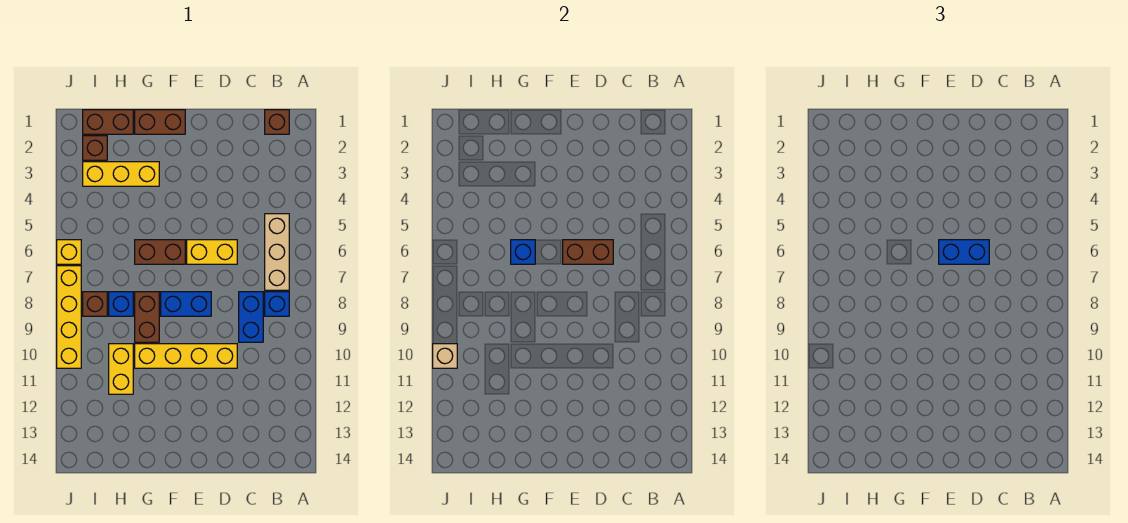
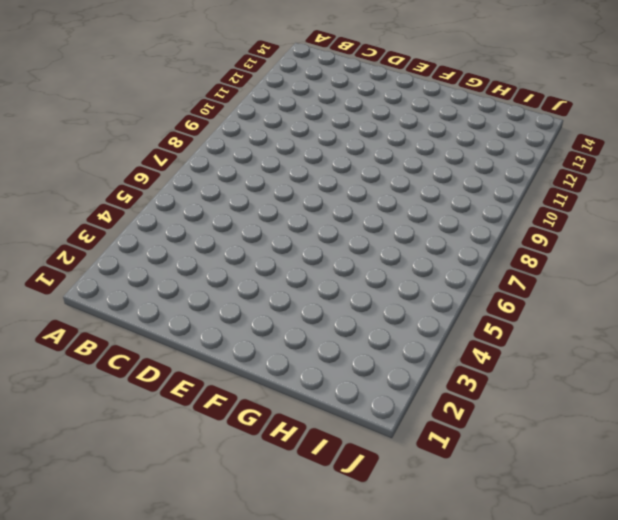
none -> brown brick B1 level 1
none -> tan brick B5:B7 level 1
none -> blue brick B8 level 1

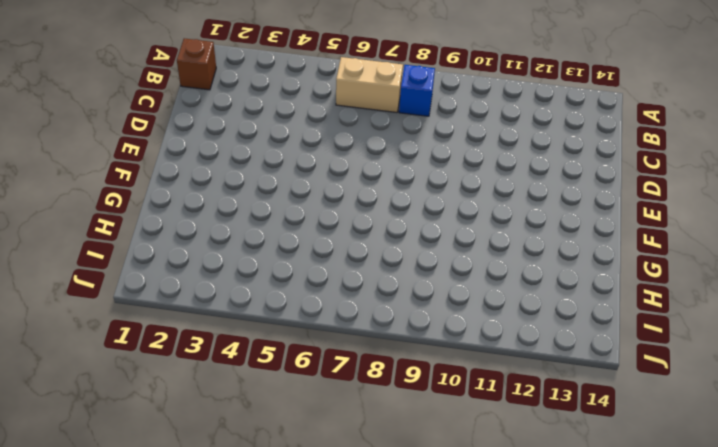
tan brick B6:B7 level 1 -> tan brick B5:B7 level 1
none -> blue brick C8:C9 level 1
none -> yellow brick D6:E6 level 1
none -> yellow brick D10:G10 level 1

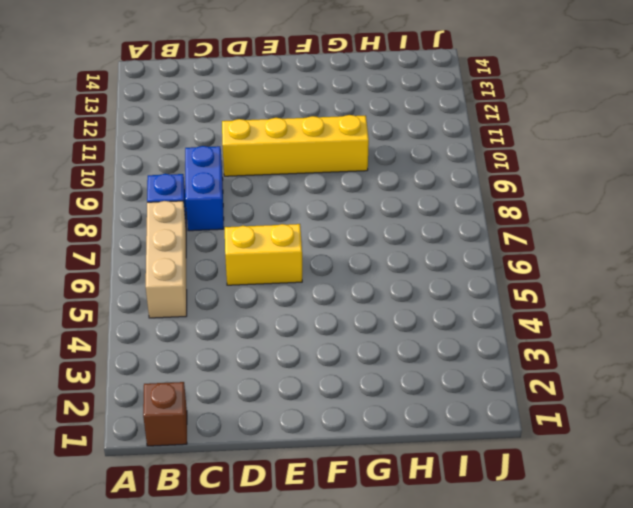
none -> blue brick E8:F8 level 1
none -> brown brick F1:G1 level 1
none -> brown brick F6:G6 level 1

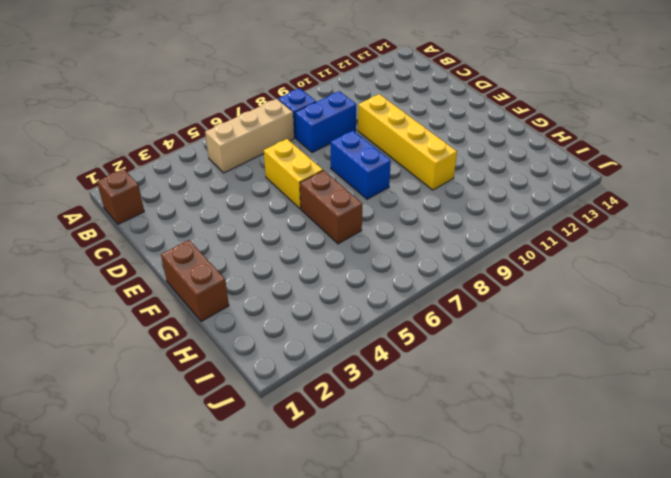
none -> yellow brick G3:I3 level 1
none -> brown brick G8:G9 level 1
none -> brown brick H1:I1 level 1

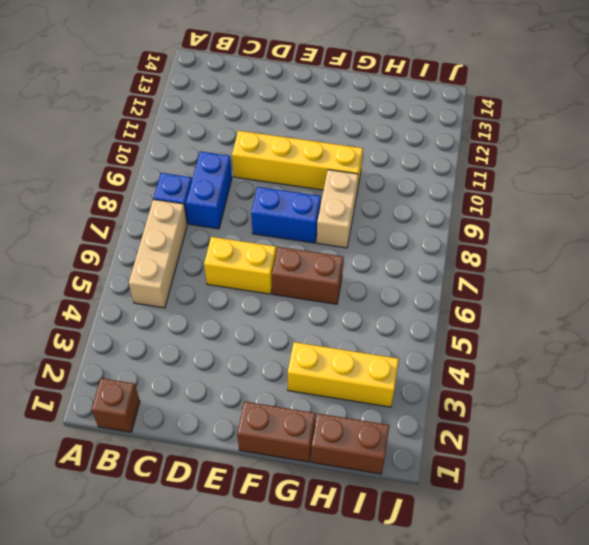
tan brick G8:G9 level 1 -> brown brick G8:G9 level 1
none -> blue brick H8 level 1
none -> yellow brick H10:H11 level 1
none -> brown brick I2 level 1

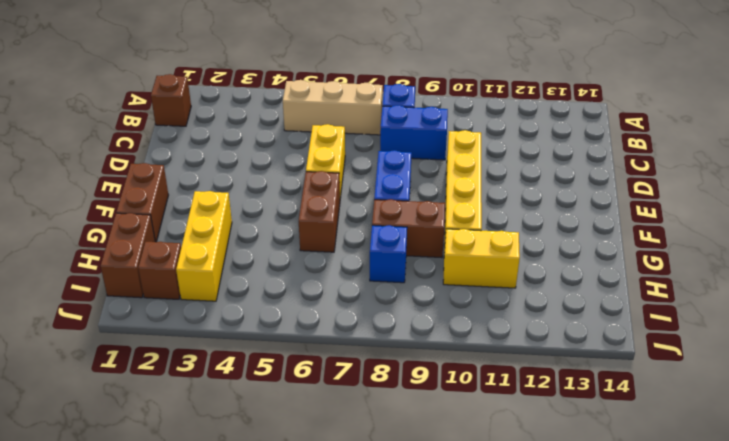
none -> brown brick I8 level 1
none -> yellow brick J6 level 1
none -> yellow brick J7:J10 level 1

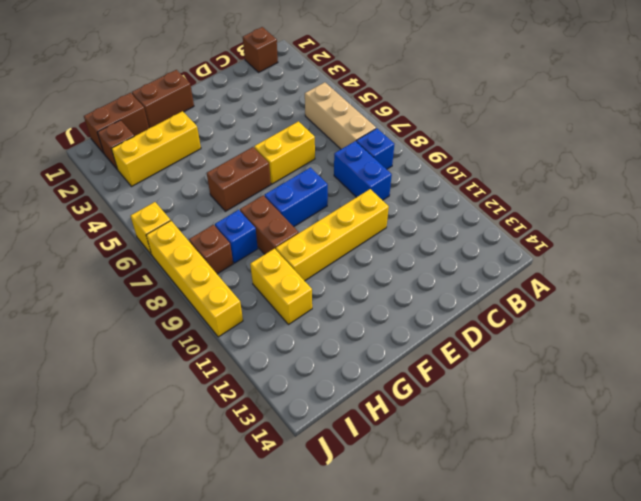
none -> brown brick D6:E6 level 2
none -> blue brick G6 level 2
none -> tan brick J10 level 2

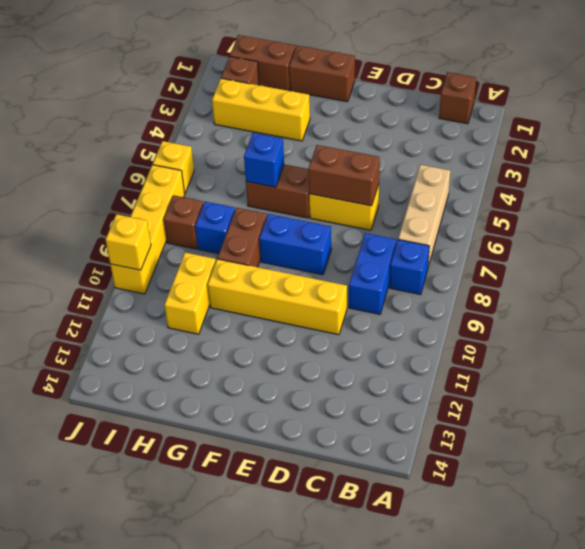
yellow brick J10 level 2 -> tan brick J10 level 2
none -> blue brick D6:E6 level 3

